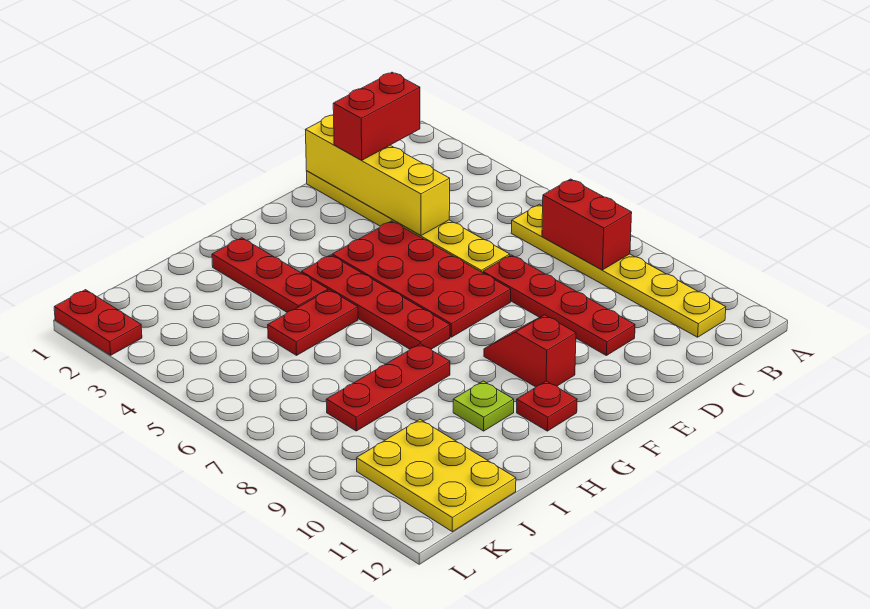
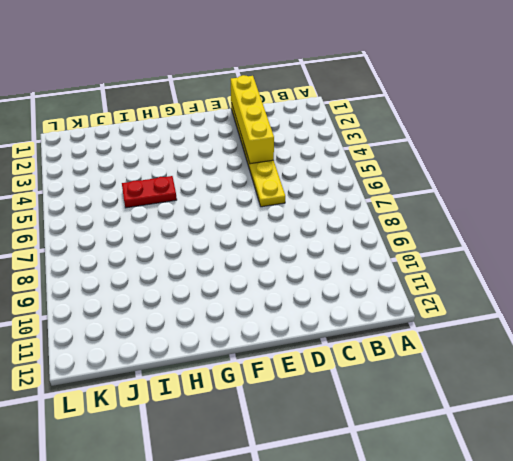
none -> yellow plate B6:B11 level 1
none -> red plate D7:D10 level 1
none -> red plate E4:F7 level 1

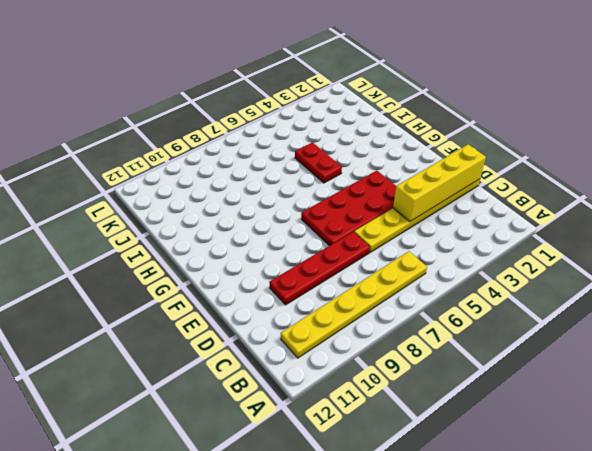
none -> red slope F9:F10 level 1 top 10
none -> red plate G4:G7 level 1
none -> red plate G11 level 1

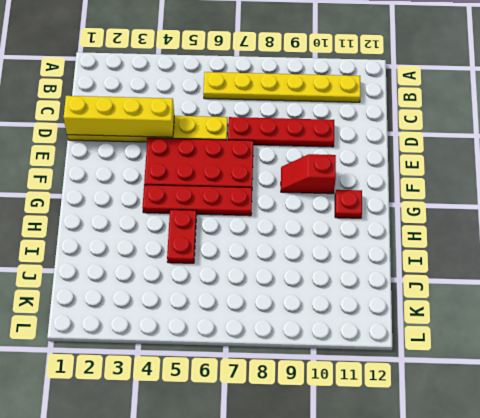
none -> red plate H2:H4 level 1
none -> red plate H8:J8 level 1
none -> lime plate H10 level 1

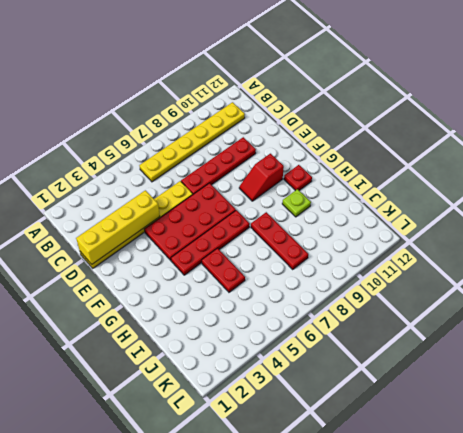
none -> red plate H2:H4 level 1
none -> yellow plate J10:K12 level 1
none -> red plate L1:L2 level 1

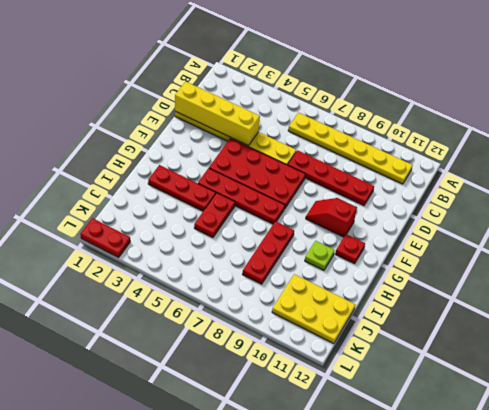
none -> red brick B7:B8 level 2
none -> red brick C2:D2 level 3

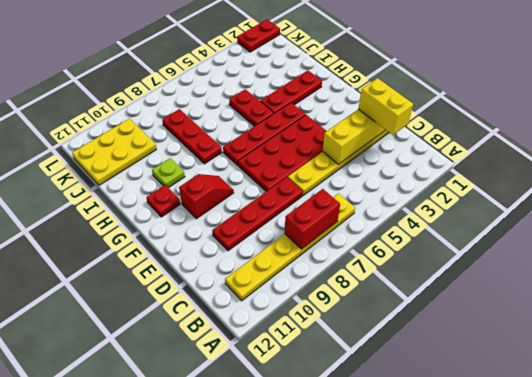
yellow brick C2:D2 level 3 -> red brick C2:D2 level 3

